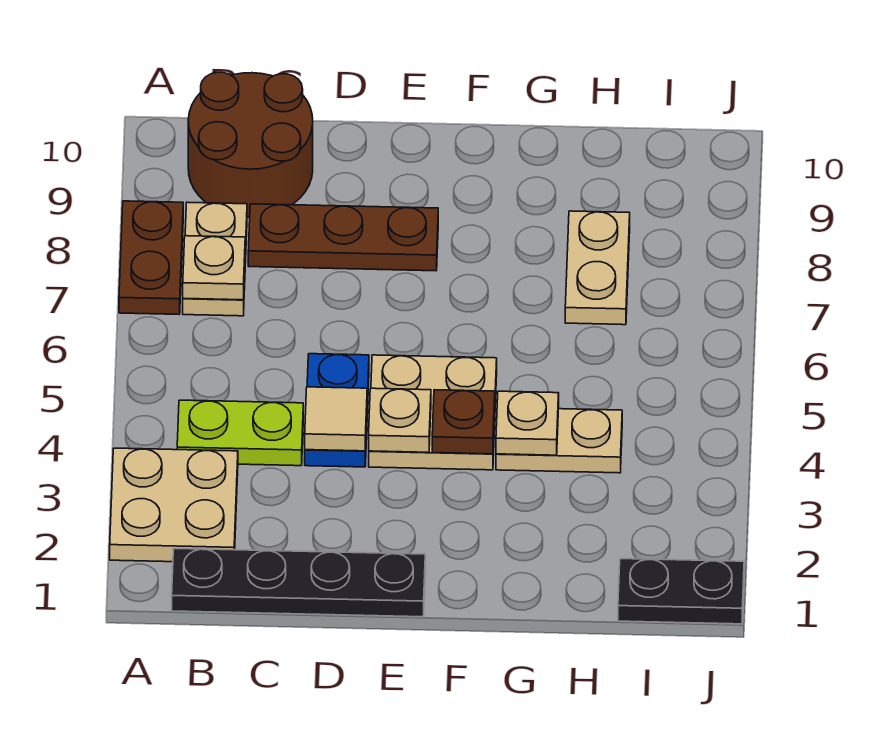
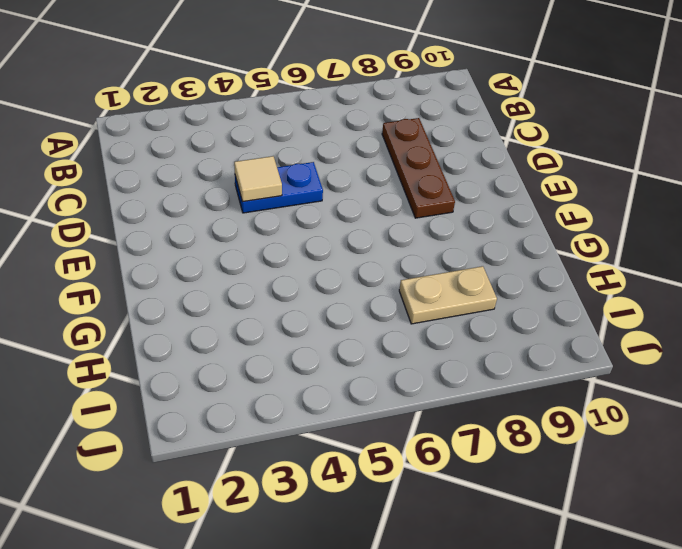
none -> tan plate A2:B3 level 1
none -> brown plate A7:A8 level 1
none -> black plate B1:E1 level 1

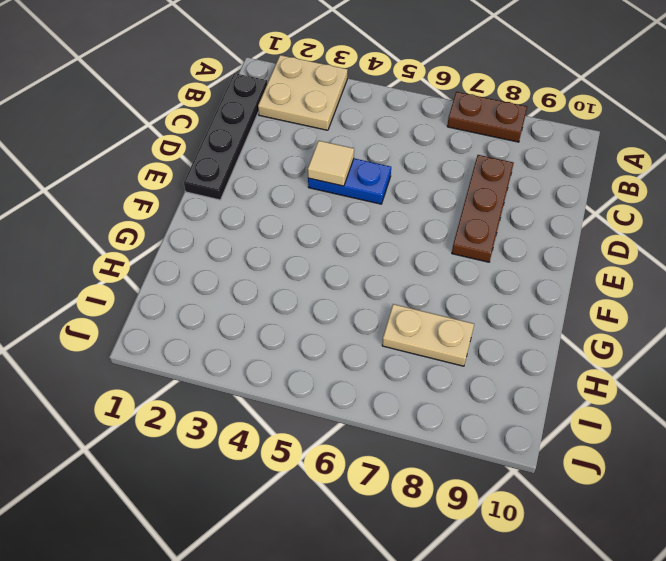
none -> lime plate B4:C4 level 1
none -> tan plate B7:B8 level 1
none -> brown round brick B9:C10 level 1

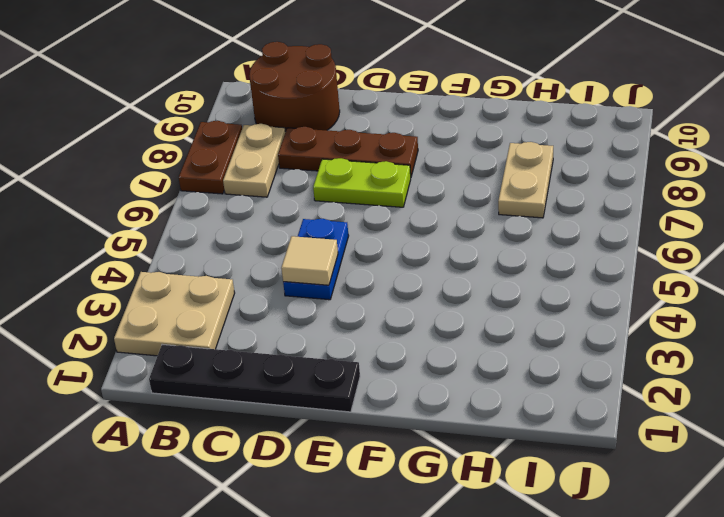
lime plate D7:E7 level 1 -> lime plate B4:C4 level 1
none -> tan plate E4:F5 level 1
none -> tan plate G4:H4 level 1
none -> black plate I1:J1 level 1

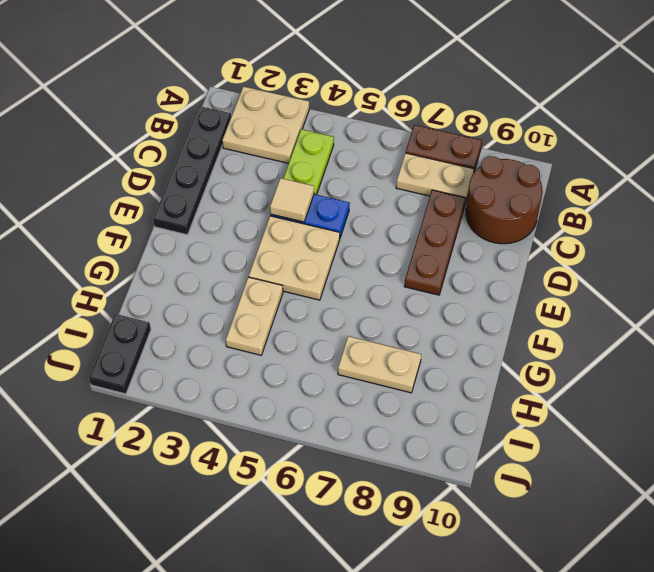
none -> tan plate B7 level 2
none -> tan plate E4 level 2
none -> brown plate F4 level 2

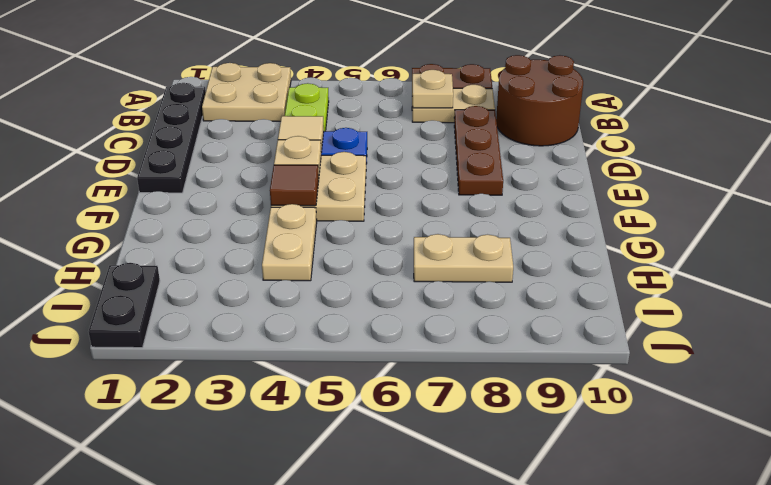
brown tile F4 level 2 -> brown plate F4 level 2
none -> tan plate G4 level 2

